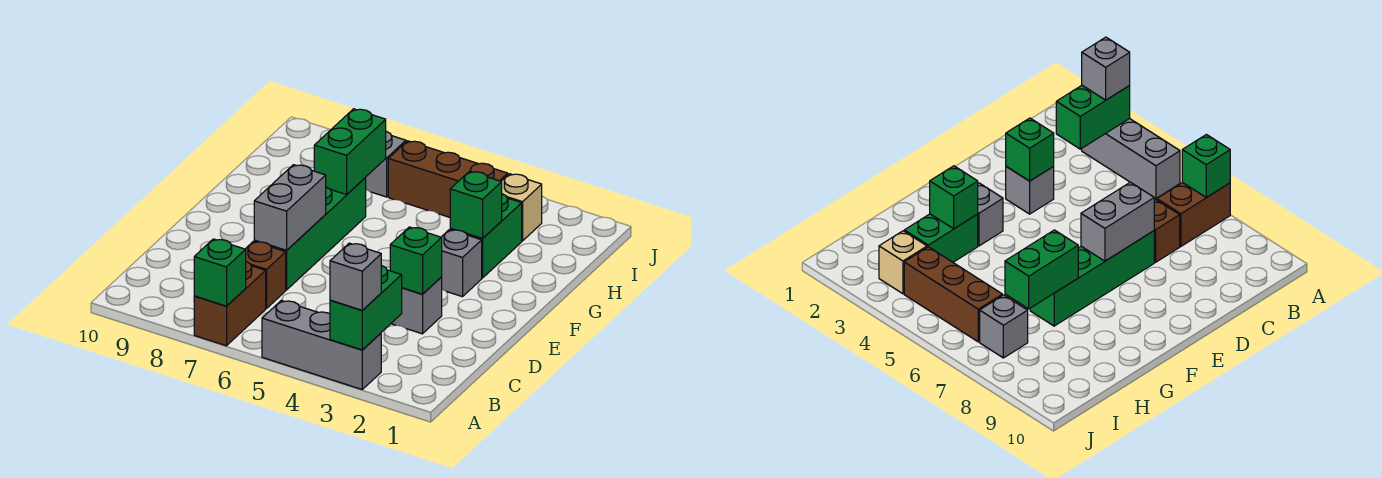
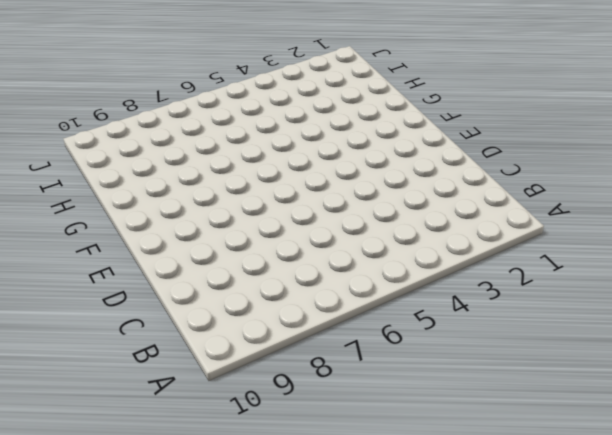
none -> grey brick A3:A5 level 1
none -> brown brick A7:B7 level 1
none -> brown brick C7 level 1

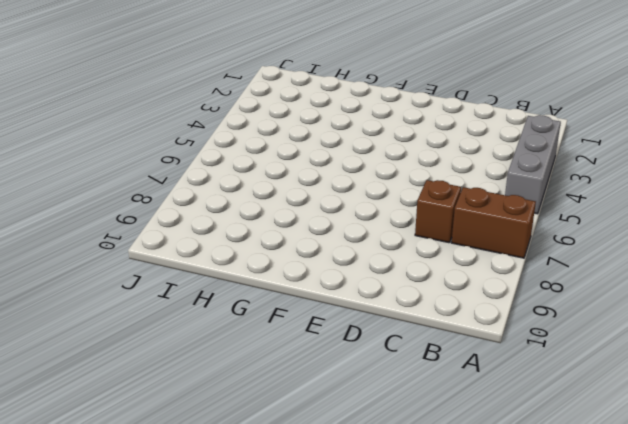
none -> grey brick D3 level 1
none -> green brick D7:G7 level 1
none -> grey brick F3 level 1

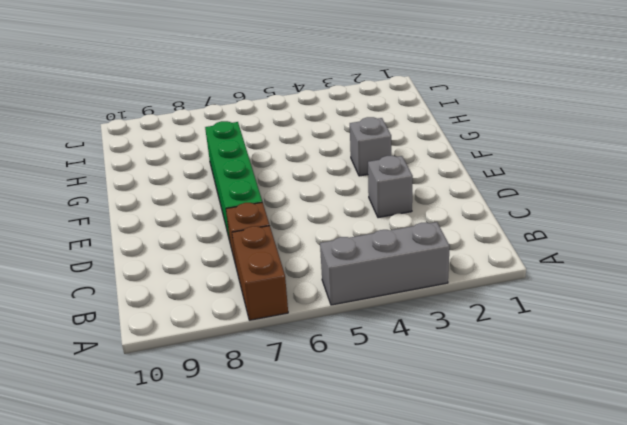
none -> green brick G3:H3 level 1
none -> tan brick I3 level 1
none -> brown brick I4:I6 level 1

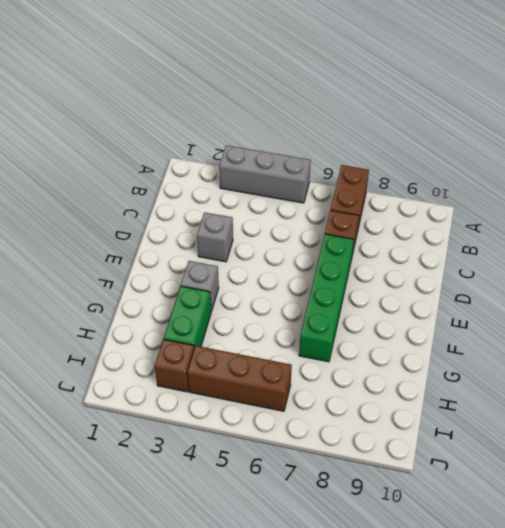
brown brick I3 level 1 -> tan brick I3 level 1
none -> grey brick I7 level 1
none -> green brick A3:B3 level 2
none -> green brick A7 level 2

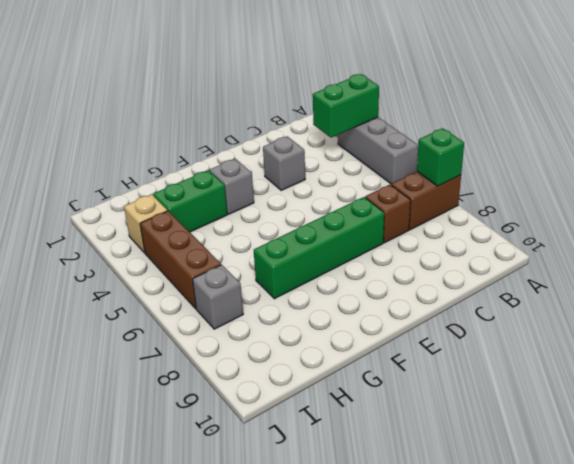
none -> green brick D3 level 2
none -> grey brick D7:E7 level 2
none -> green brick G3 level 2

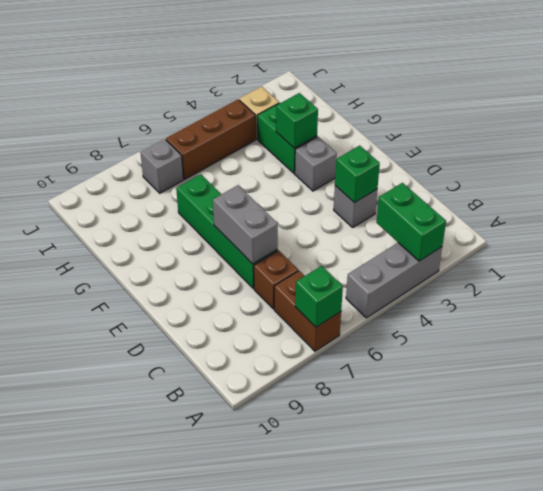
none -> green brick G7:H7 level 2
none -> grey brick A3 level 3

